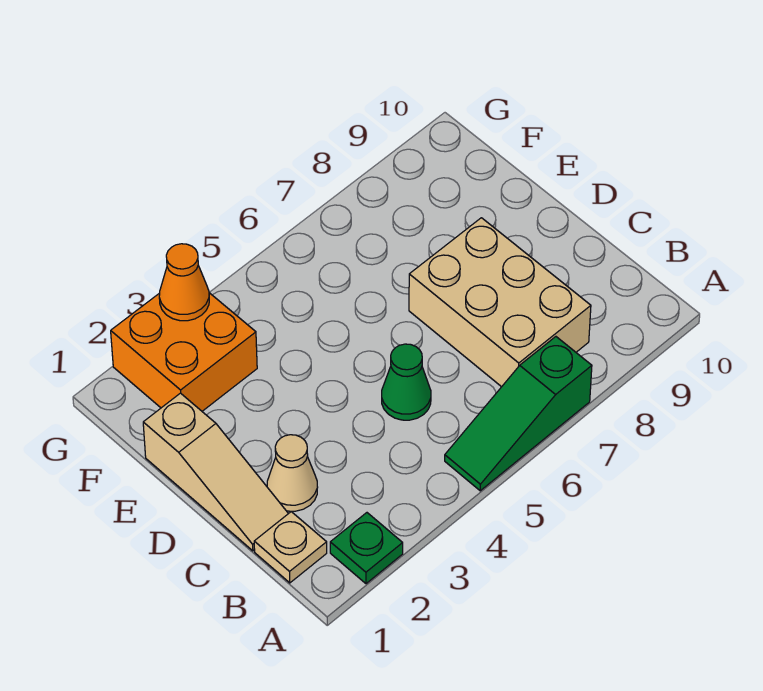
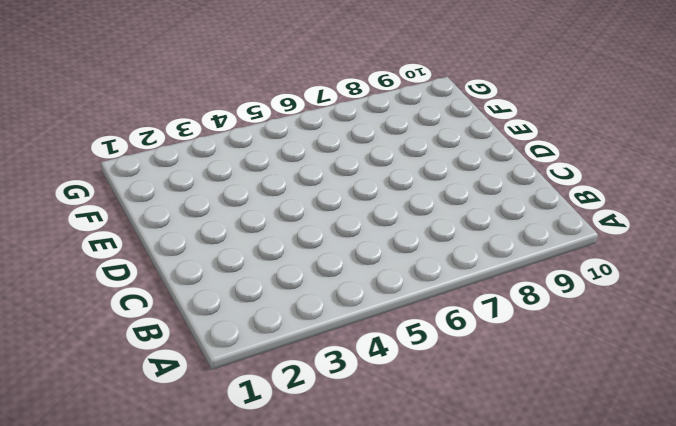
none -> green plate A2 level 1
none -> green slope A5:A7 level 1 top 7

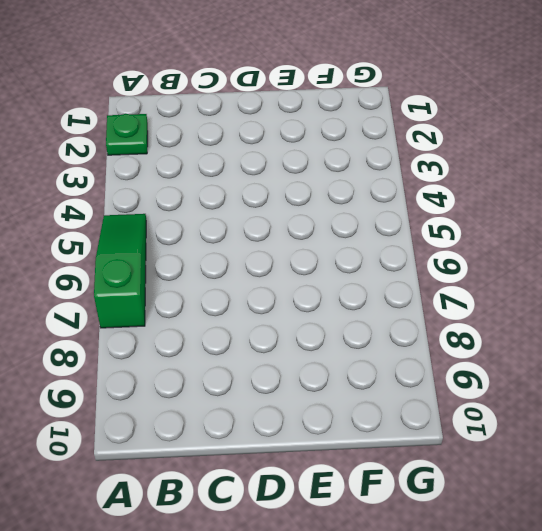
none -> tan plate B1 level 1
none -> tan brick B7:D8 level 1

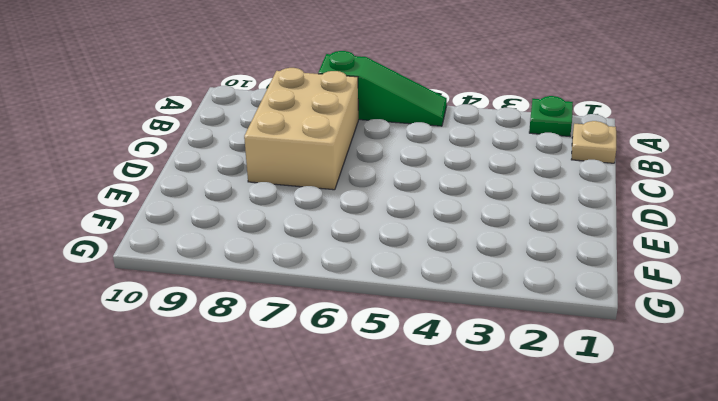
none -> tan slope C1:E1 level 1 top E
none -> tan cone C2 level 1

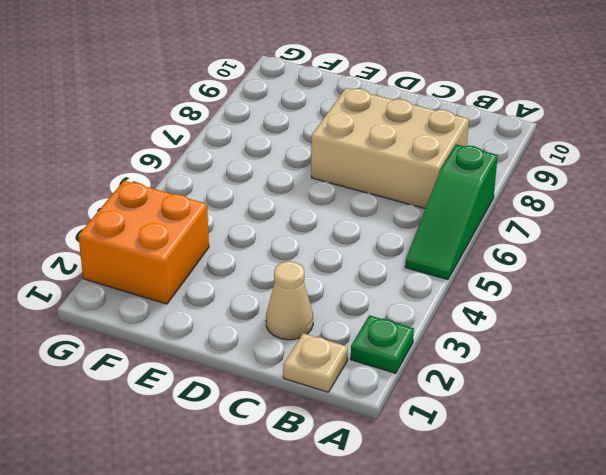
none -> tan slope C1:E1 level 1 top E
none -> green cone C5 level 1

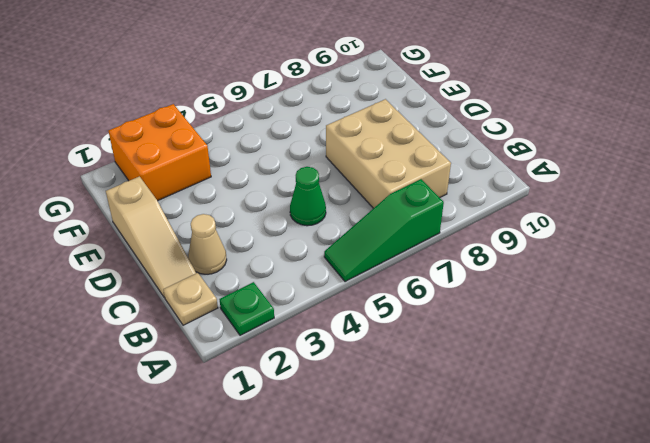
none -> orange cone G3 level 2

